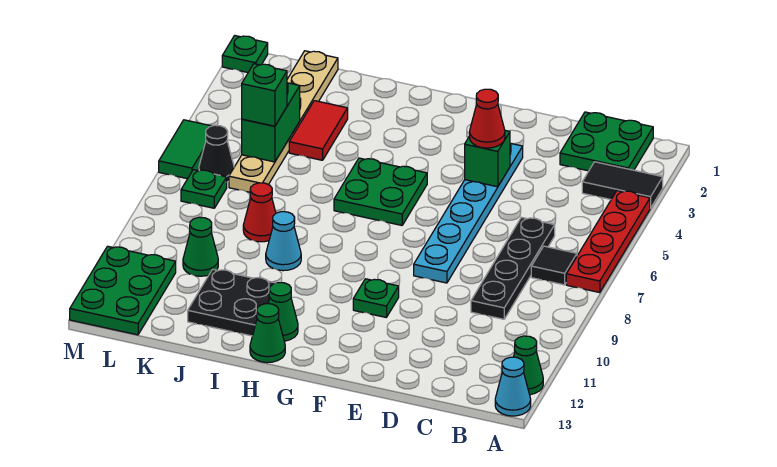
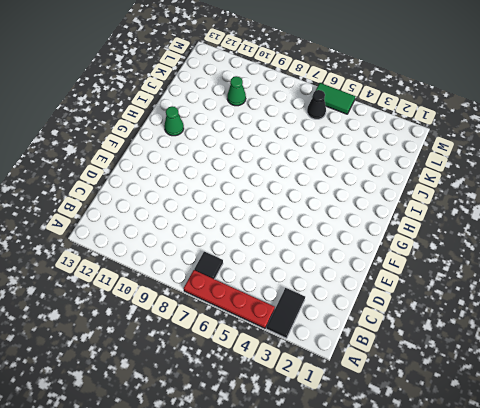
none -> green cone A12 level 1
none -> cyan cone A13 level 1
none -> green plate B1:C2 level 1

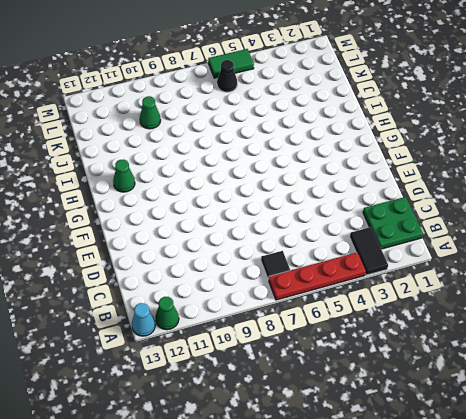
none -> black plate C6:C9 level 1
none -> cyan plate E3:E8 level 1
none -> green plate F10 level 1

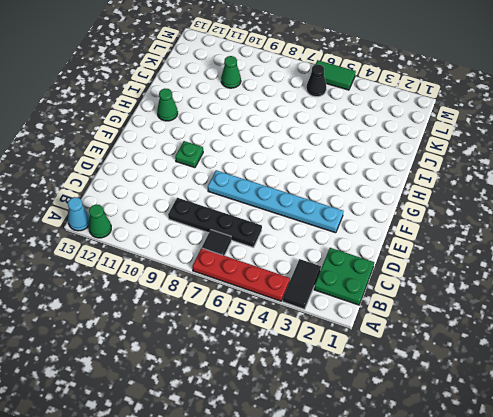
none -> green plate G5:H6 level 1
none -> green cone H13 level 1
none -> cyan cone I9 level 1

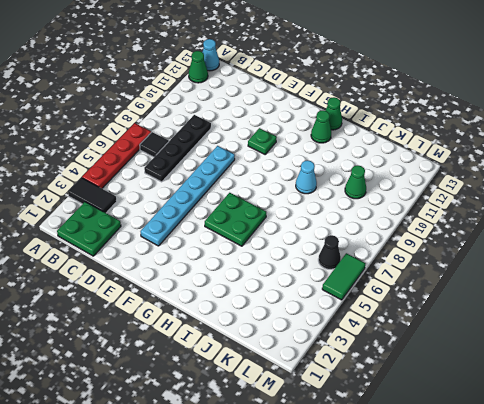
none -> black plate I11:J12 level 1
none -> red tile J3:J4 level 1
none -> red cone J8 level 1

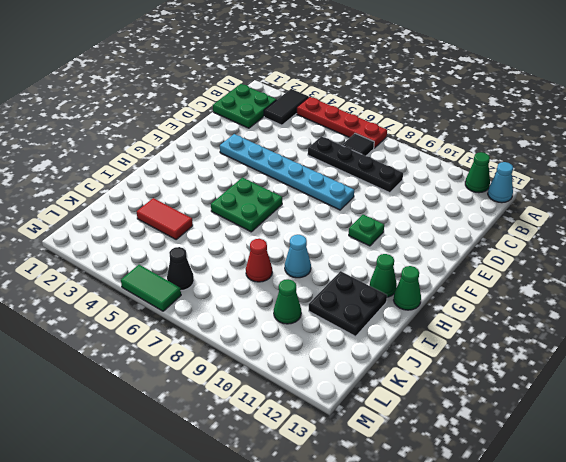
none -> tan plate K1:K6 level 1
none -> green plate L7 level 1
none -> green plate L11:M13 level 1

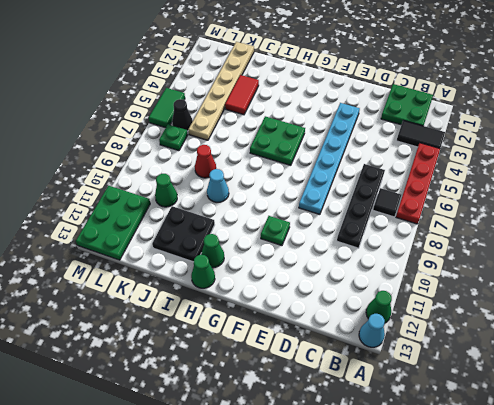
none -> green plate M1 level 1
none -> green brick E4 level 2
none -> green brick K4:K5 level 2

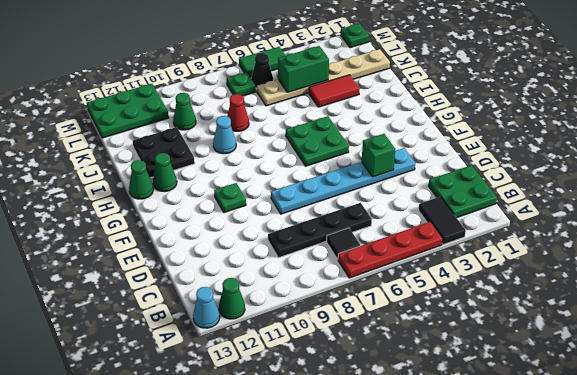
none -> red cone E4 level 3
none -> green brick K5 level 3

